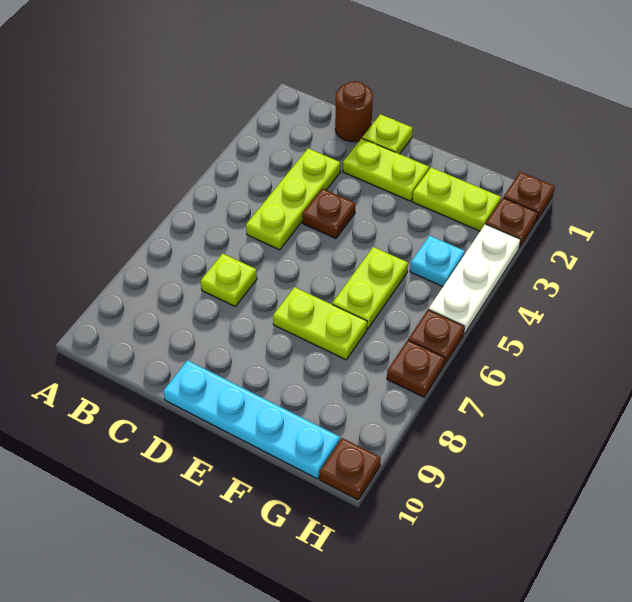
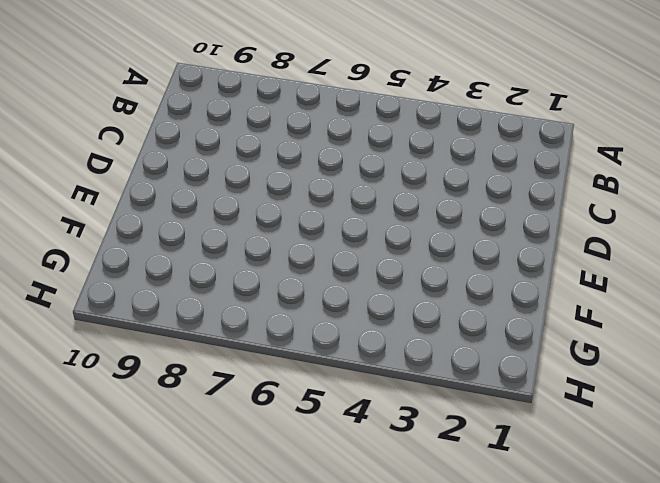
none -> brown round brick C1 level 1
none -> lime plate C3:C5 level 1
none -> lime plate C7 level 1

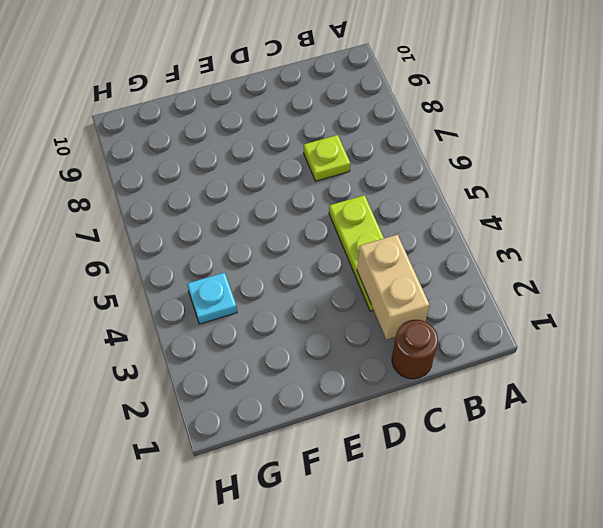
tan brick C2:C3 level 2 -> none
none -> lime plate D1 level 1
none -> lime plate D2:E2 level 1
none -> brown plate D4 level 1

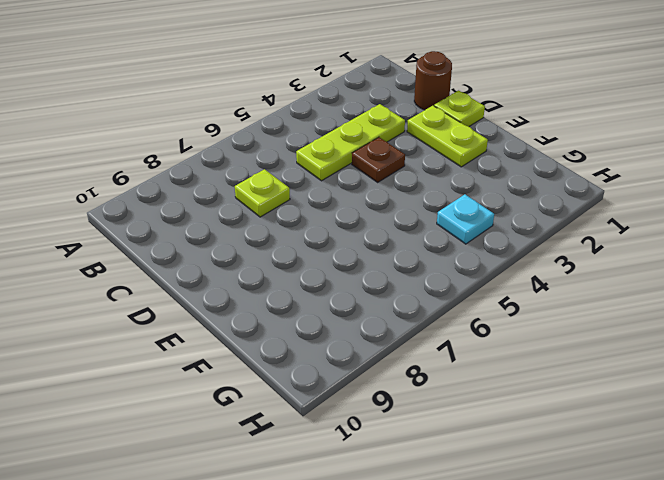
none -> cyan plate D10:G10 level 1
none -> lime plate E7:F7 level 1
none -> lime plate F2:G2 level 1

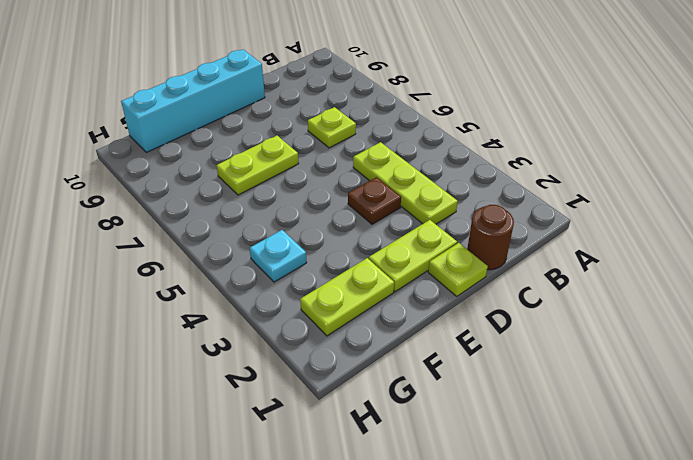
cyan brick D10:G10 level 1 -> cyan plate D10:G10 level 1
none -> lime plate F5:F6 level 1
none -> brown plate H1 level 1
none -> brown plate H2 level 1

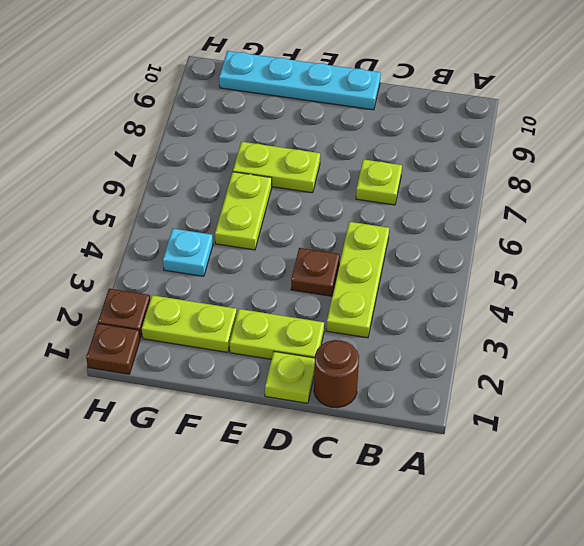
none -> white plate H3:H5 level 1
none -> brown plate H6 level 1
none -> brown plate H7 level 1

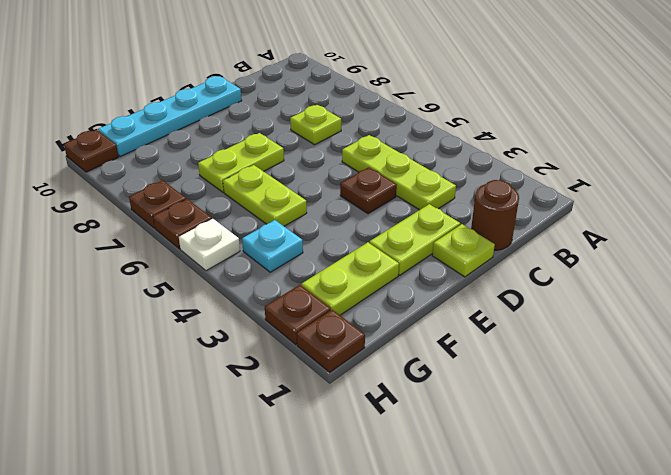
white plate H5 level 1 -> white plate H3:H5 level 1

